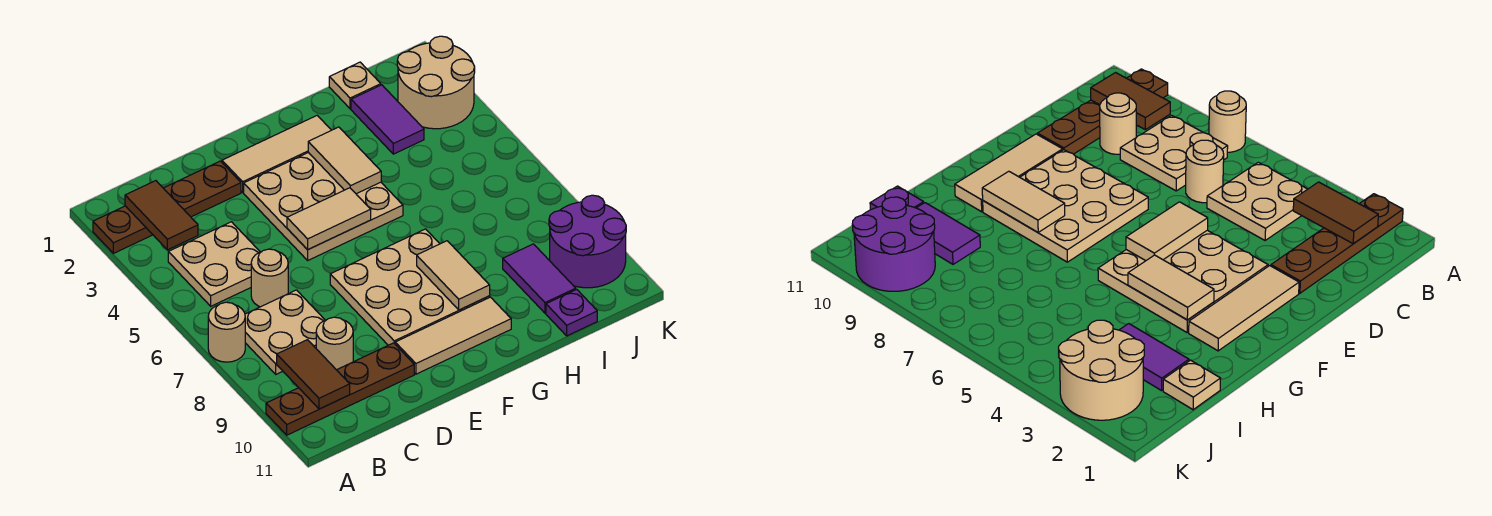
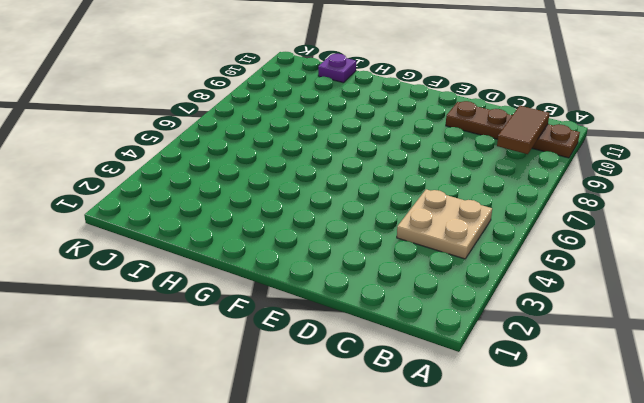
none -> brown plate A2:D2 level 1
none -> tan round brick A7 level 1
none -> tan plate B7:C8 level 1

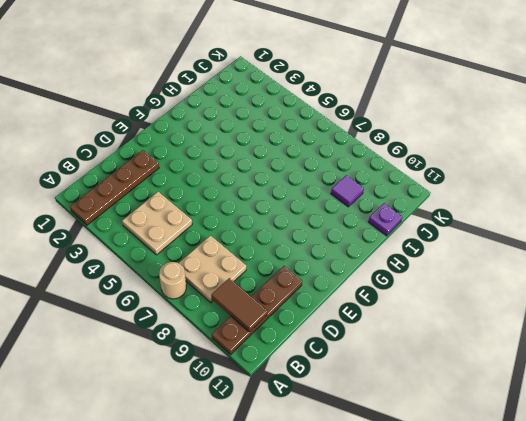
purple tile I9 level 1 -> purple tile I9:I10 level 1
none -> tan round brick C6 level 1
none -> tan round brick C9 level 1
none -> tan tile E2:G2 level 1

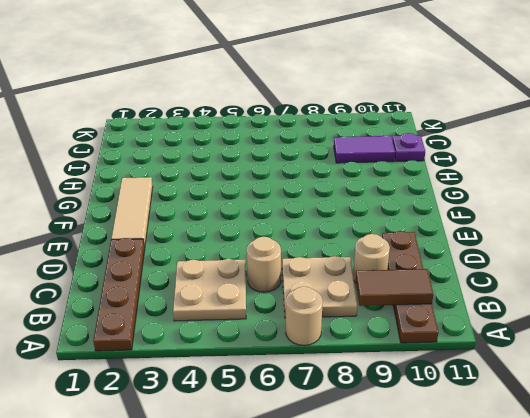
none -> tan plate E3:G5 level 1
none -> tan plate E7:G9 level 1
none -> tan tile E10:G10 level 1

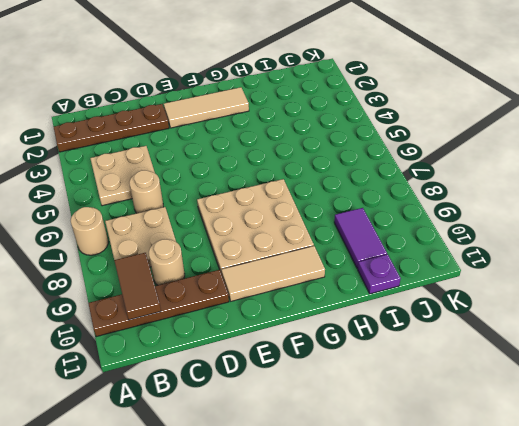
none -> tan plate E3:G5 level 1
none -> tan plate I1 level 1
none -> purple tile I2:I3 level 1

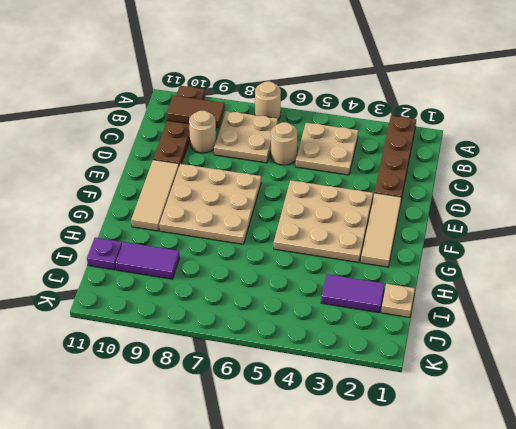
none -> tan round brick J2:K3 level 1
none -> purple round brick J9:K10 level 1
none -> brown tile B2:B3 level 2

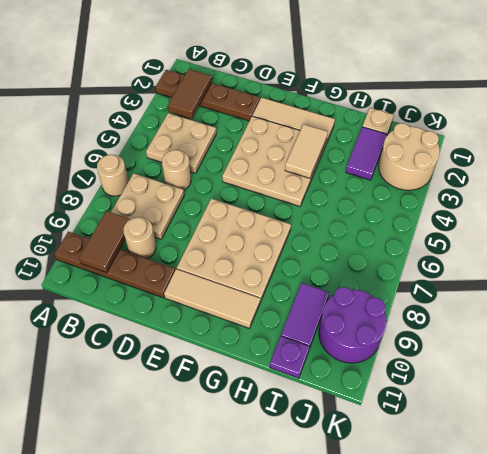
none -> tan tile E5:F5 level 2
none -> tan tile G8:G9 level 2

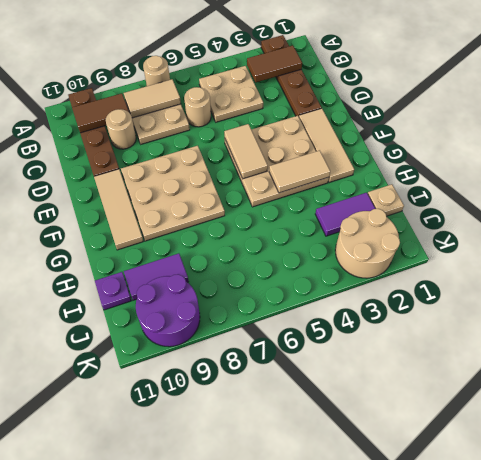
tan tile B7:B8 level 2 -> tan tile G8:G9 level 2

